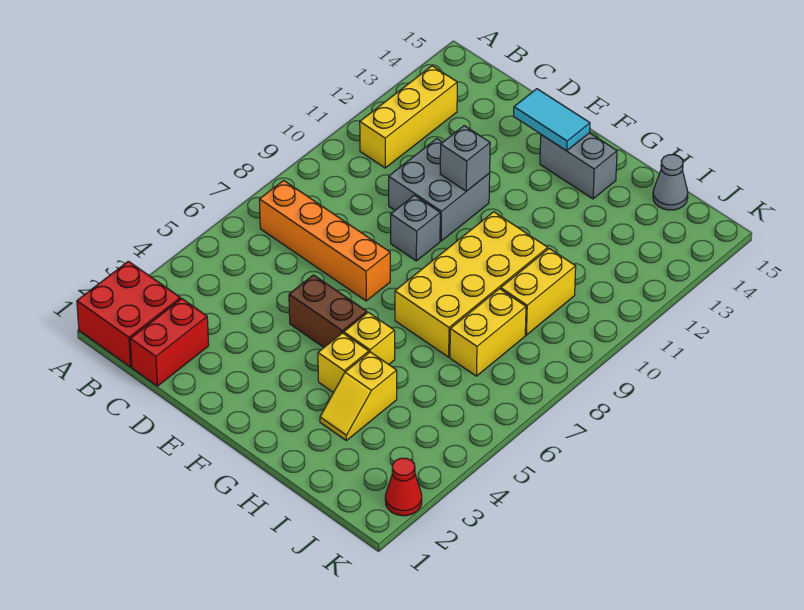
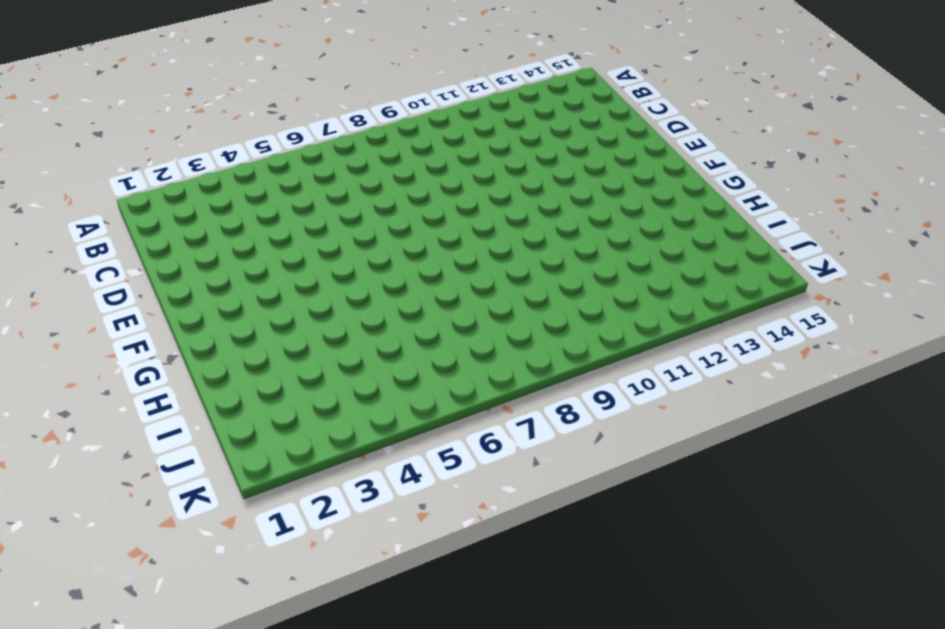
none -> red brick A1:B2 level 1
none -> orange brick B7:E7 level 1
none -> yellow brick B11:B13 level 1

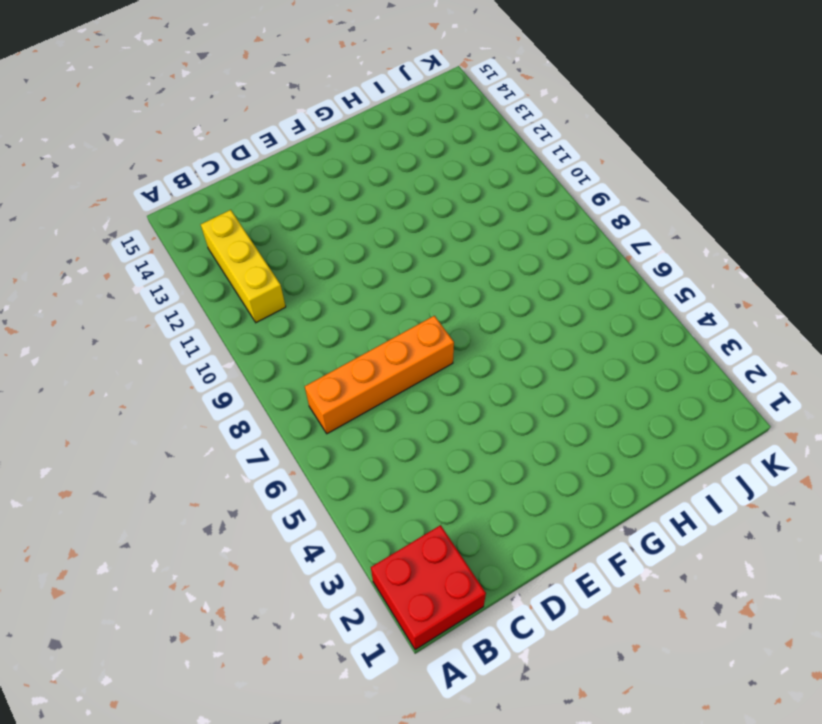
none -> red brick C1:C2 level 1
none -> grey brick D10:E11 level 1
none -> brown brick E5:F5 level 1

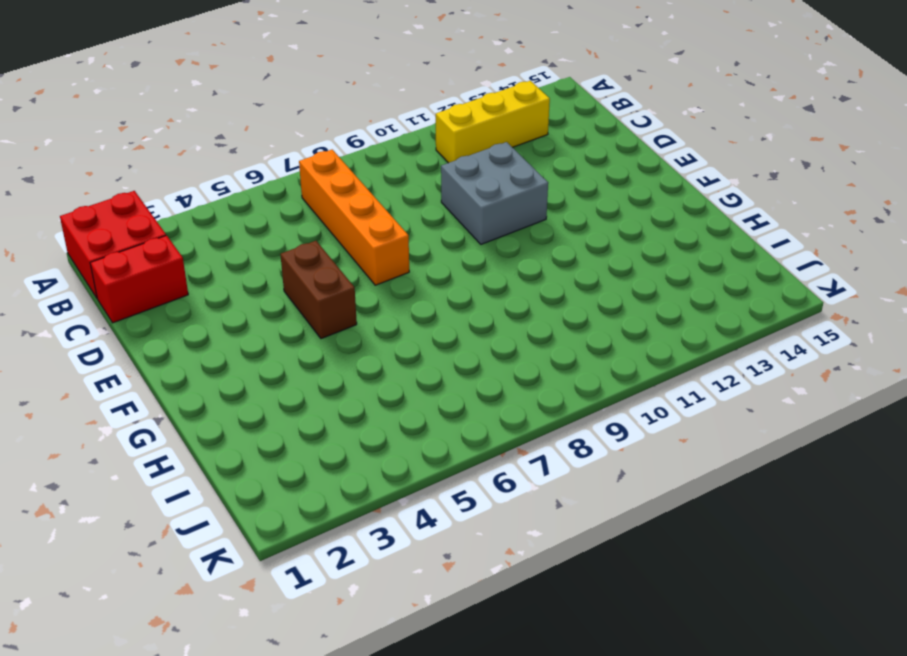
none -> grey brick E9 level 1
none -> grey brick F14:G14 level 1
none -> yellow brick G4 level 1

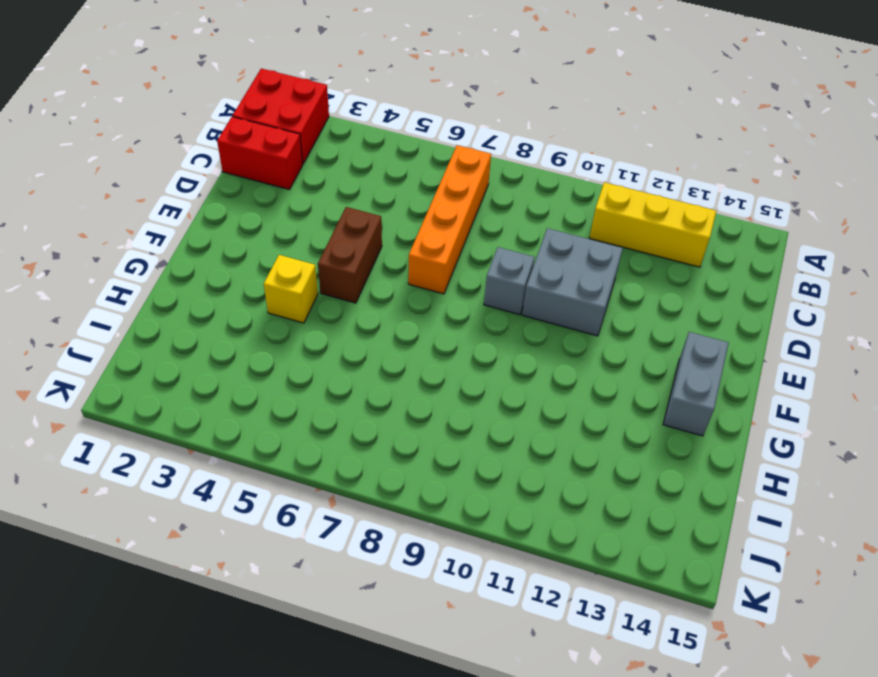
none -> yellow brick G5 level 1
none -> yellow brick G7:H10 level 1
none -> yellow slope H3:H4 level 1 top 4

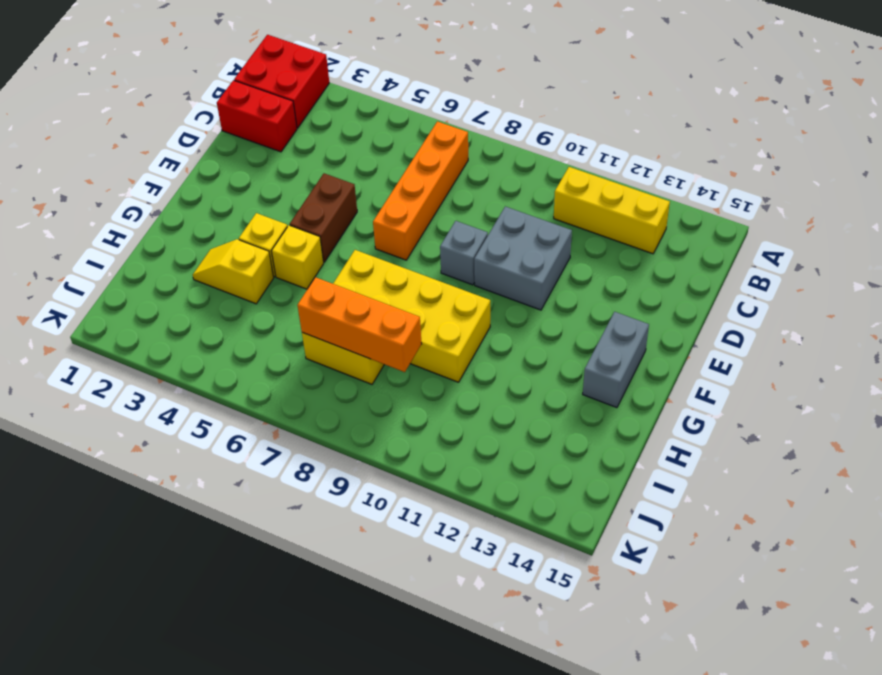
orange brick I7:I9 level 2 -> none
none -> yellow brick I9:I10 level 1
none -> grey cone I15 level 1
none -> red cone K2 level 1

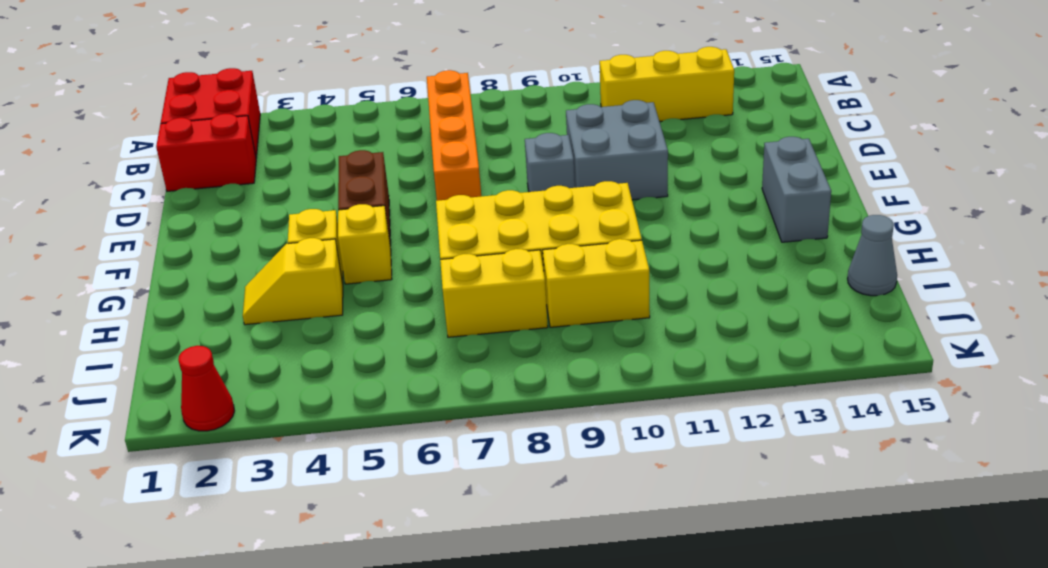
none -> grey brick E11 level 2
none -> cyan tile E14:F14 level 2

